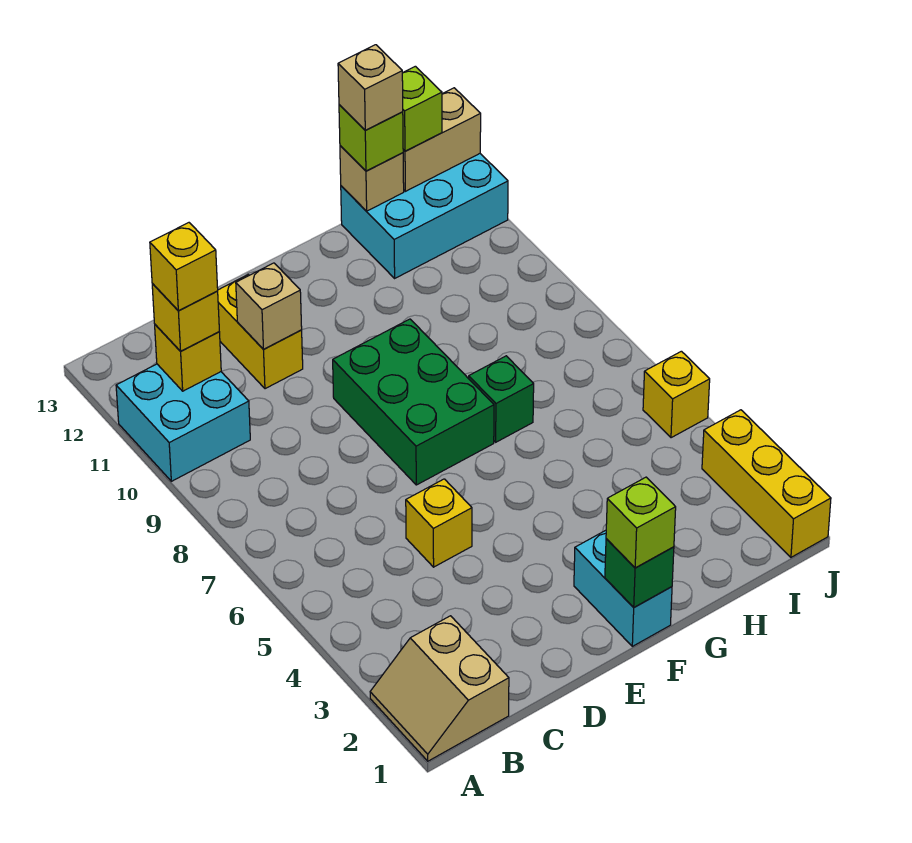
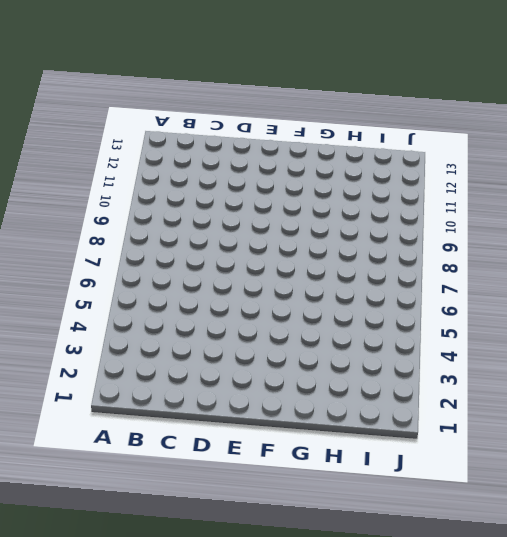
none -> tan slope A1:B2 level 1 top B
none -> cyan brick A10:B11 level 1
none -> yellow brick D5 level 1

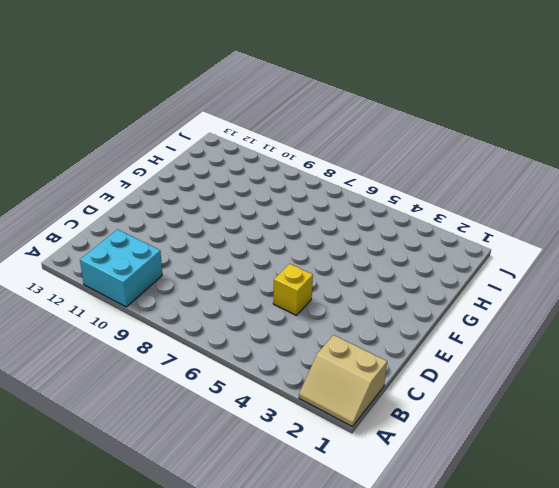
none -> yellow brick D11:D12 level 1
none -> green brick E7:F9 level 1
none -> cyan brick F1:F2 level 1

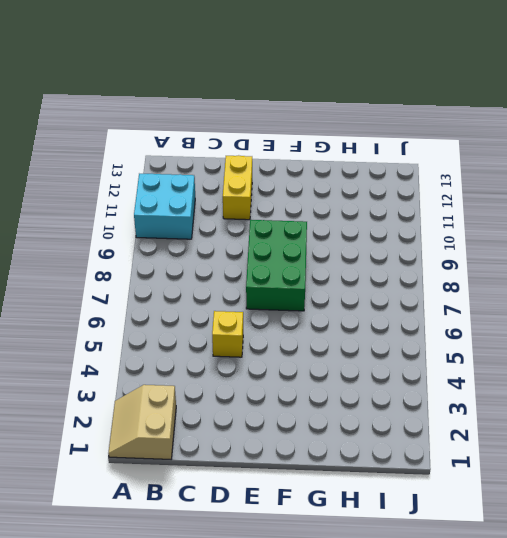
none -> cyan brick F1:F2 level 1
none -> green brick G7 level 1
none -> cyan brick H12:J13 level 1

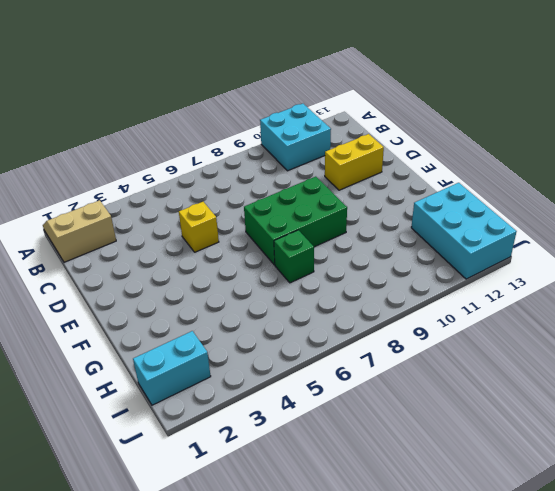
cyan brick I1:I2 level 1 -> cyan brick F1:F2 level 1
none -> yellow brick J1:J3 level 1
none -> yellow brick J5 level 1
none -> yellow brick B11 level 2

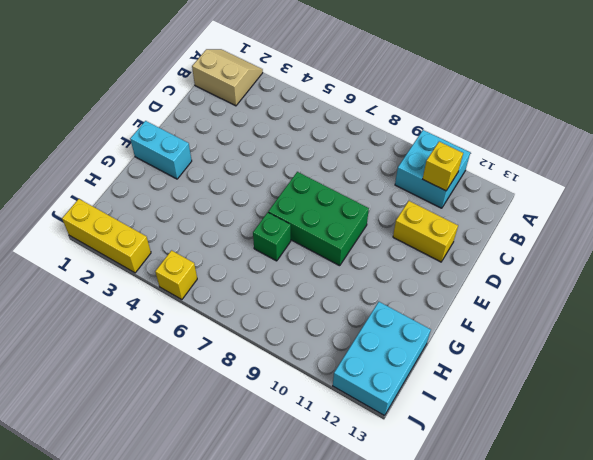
none -> yellow brick D5 level 1
none -> tan brick D11 level 2
none -> green brick F1 level 2

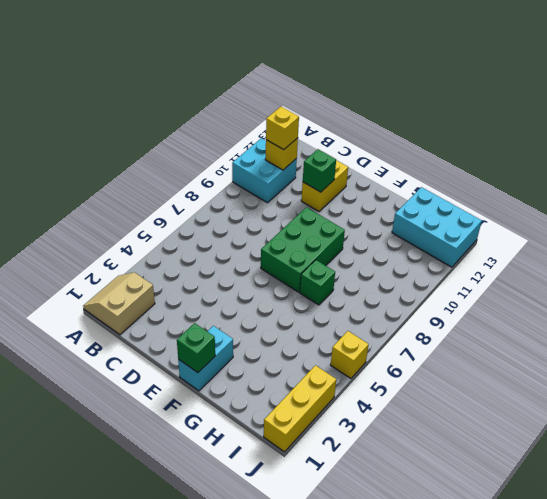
green brick D11 level 2 -> tan brick D11 level 2
none -> yellow brick D5 level 1
none -> tan brick H13 level 2
none -> tan brick I13:J13 level 2

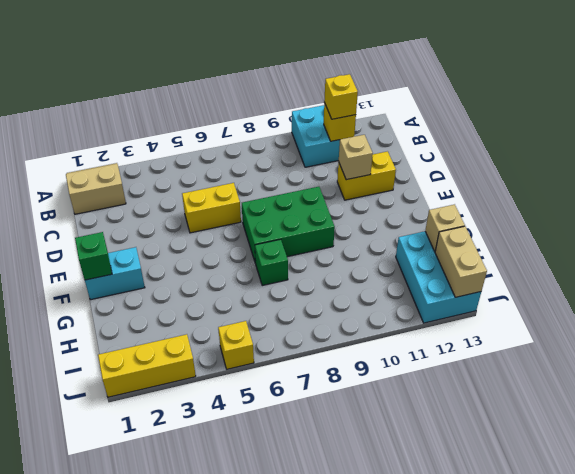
yellow brick D5:D6 level 1 -> yellow brick D5 level 1
none -> lime brick F1 level 3
none -> lime brick H13 level 3
none -> lime brick I13 level 3

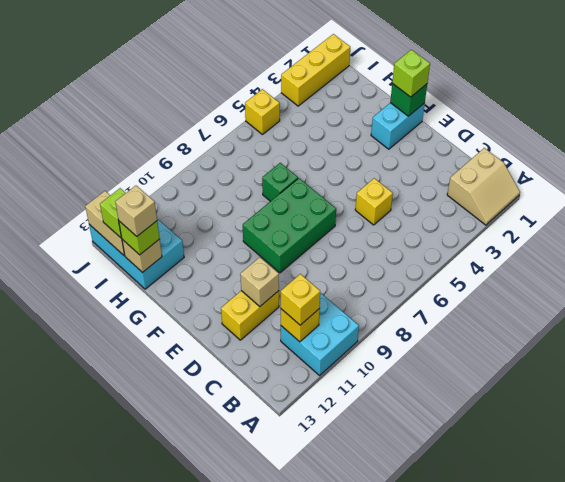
none -> yellow brick B11 level 4

